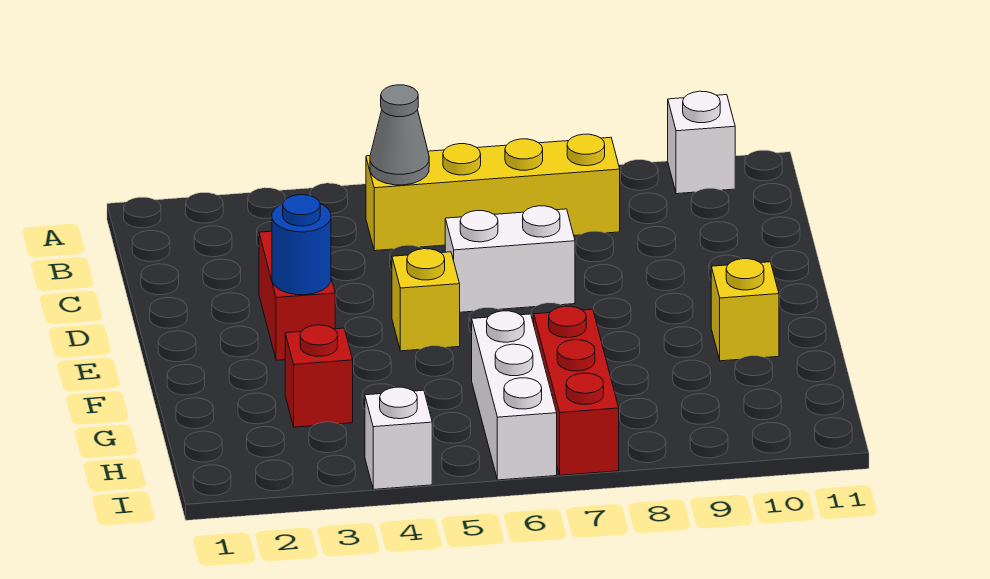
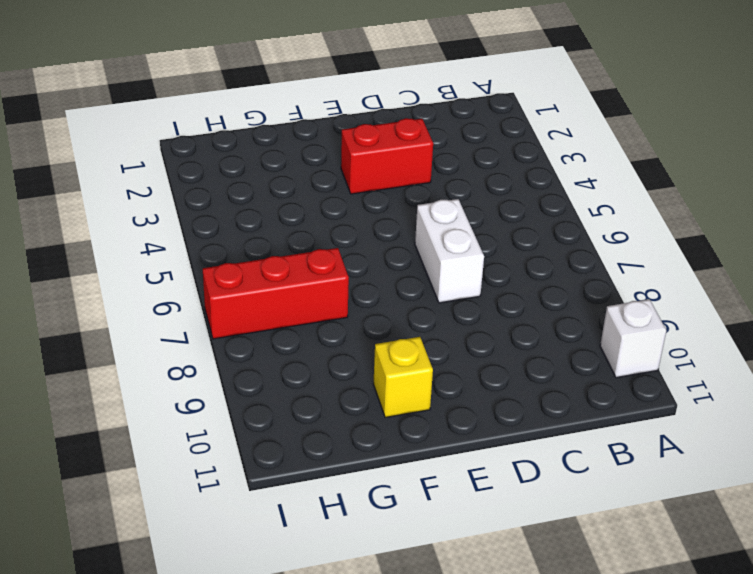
none -> yellow brick B5:B8 level 1
none -> yellow brick E5 level 1
none -> red brick G3 level 1

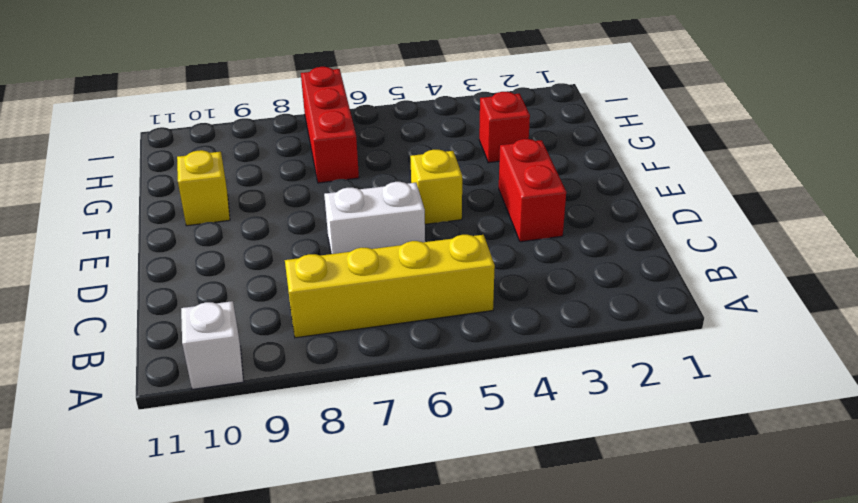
none -> white brick G6:I6 level 1
none -> white brick I4 level 1
none -> grey cone B5 level 2

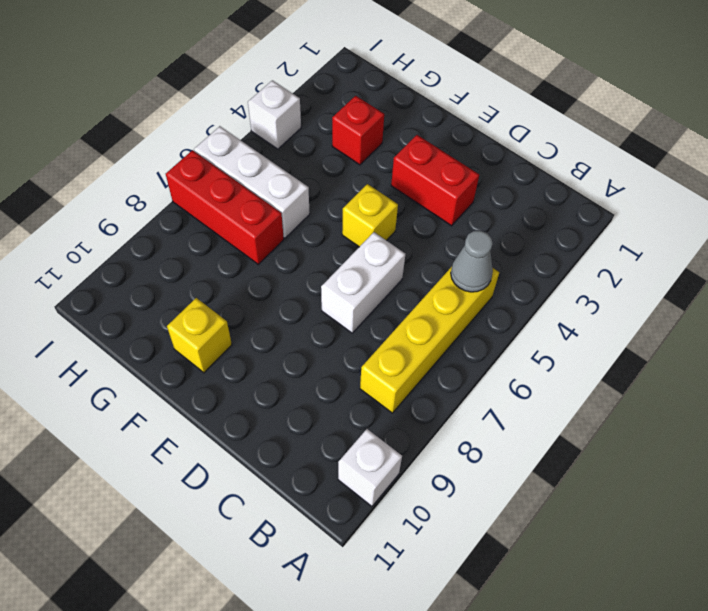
none -> blue round brick E3 level 2

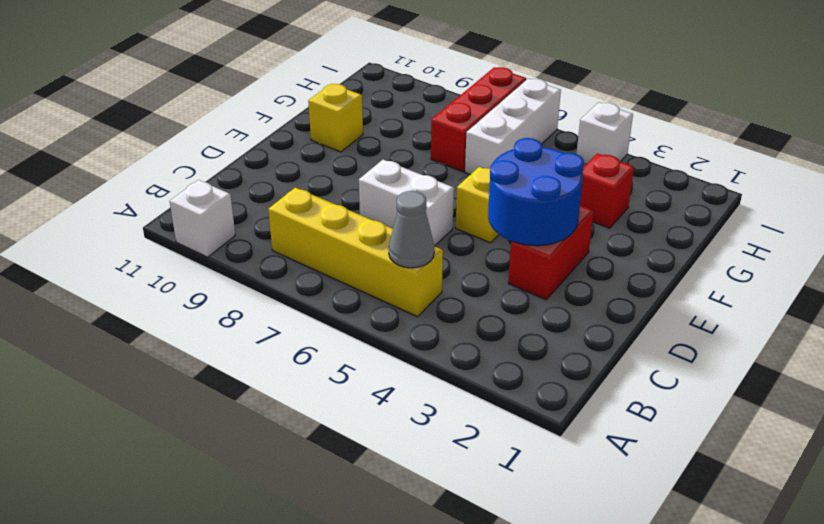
blue round brick D3:E4 level 2 -> blue round brick E3 level 2

